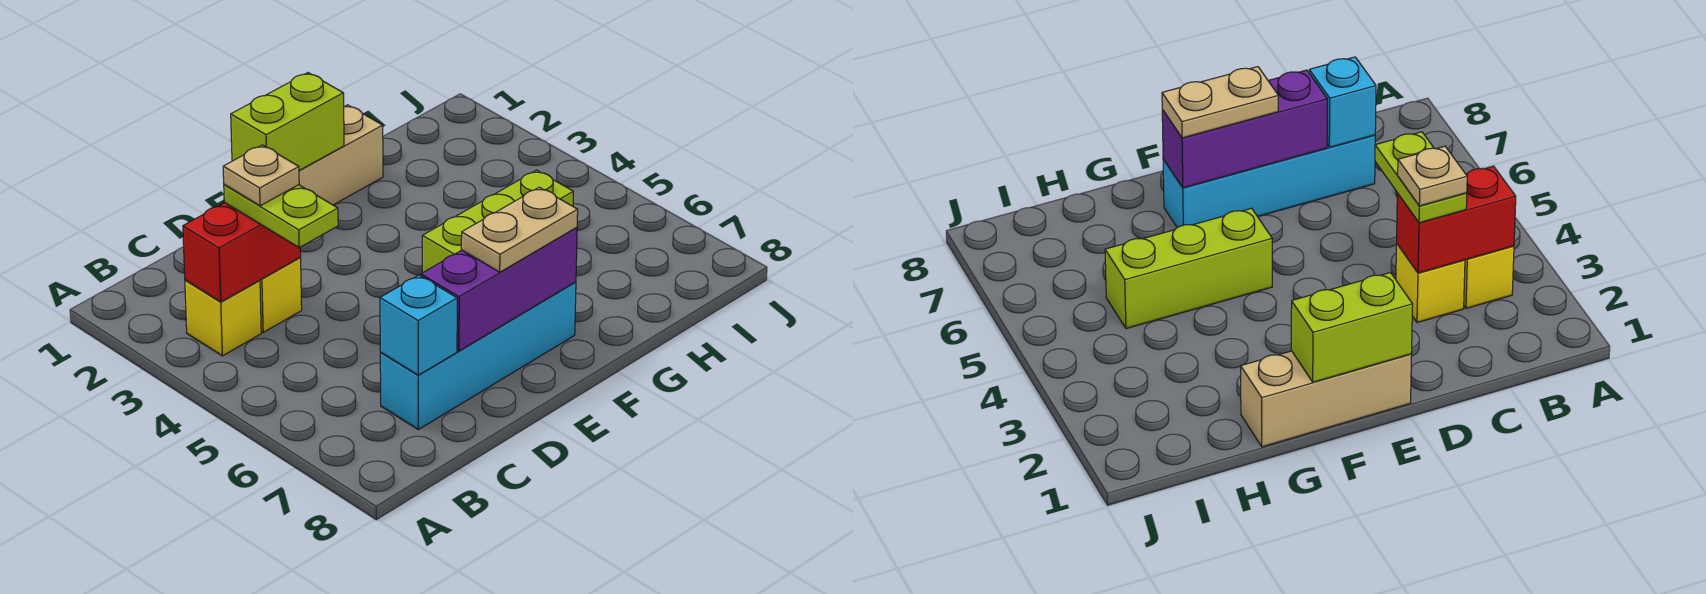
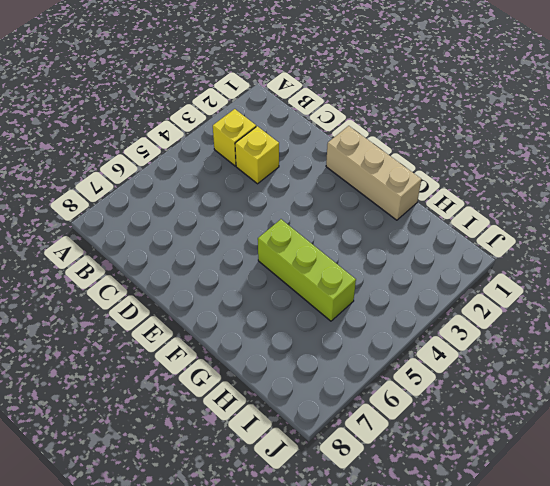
none -> cyan brick C7:F7 level 1
none -> red brick B3:C3 level 2
none -> cyan brick C7 level 2

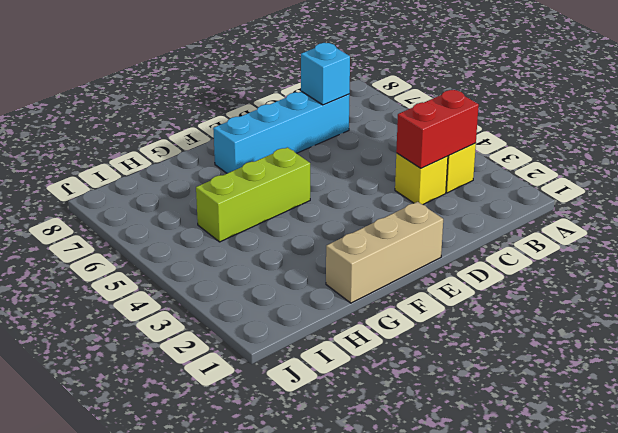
none -> purple brick D7:F7 level 2
none -> lime brick E1:F1 level 2
none -> lime plate C3:C4 level 3

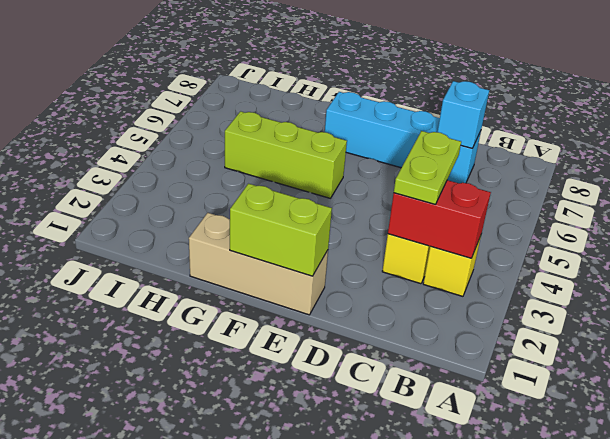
none -> purple brick D7:F7 level 2
none -> tan plate E7:F7 level 3
none -> tan plate C3 level 4

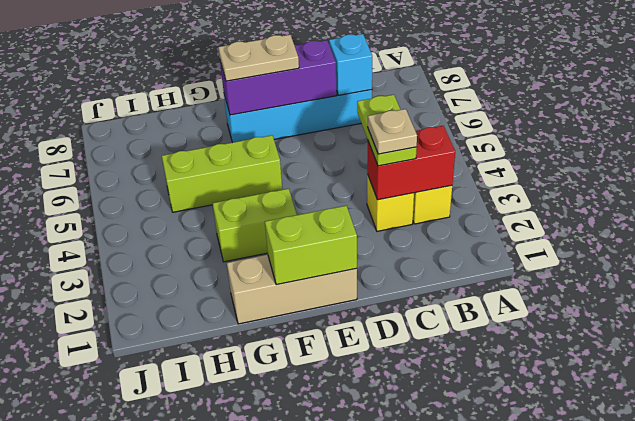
lime brick F3:G3 level 1 -> none

